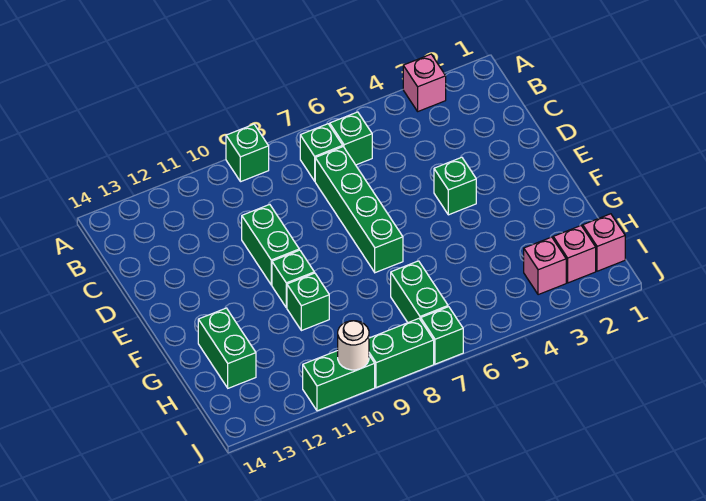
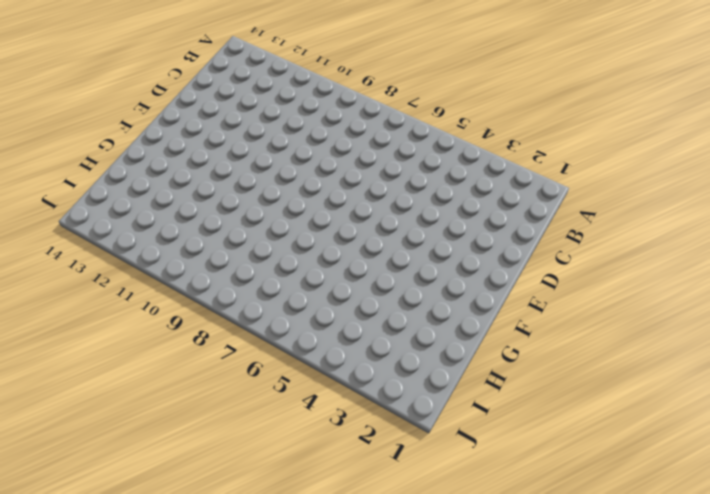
none -> pink brick A3 level 1
none -> green brick A9 level 1
none -> green brick B6 level 1

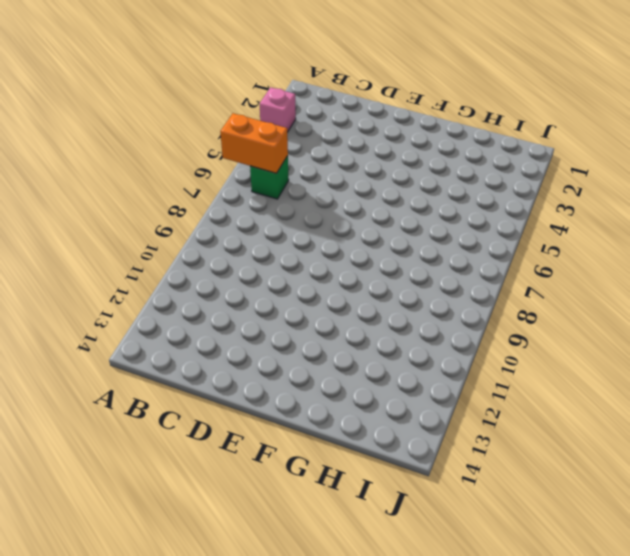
orange brick A6:B6 level 2 -> none
none -> green brick A9 level 1
none -> green brick B7 level 1
none -> green brick C7:F7 level 1

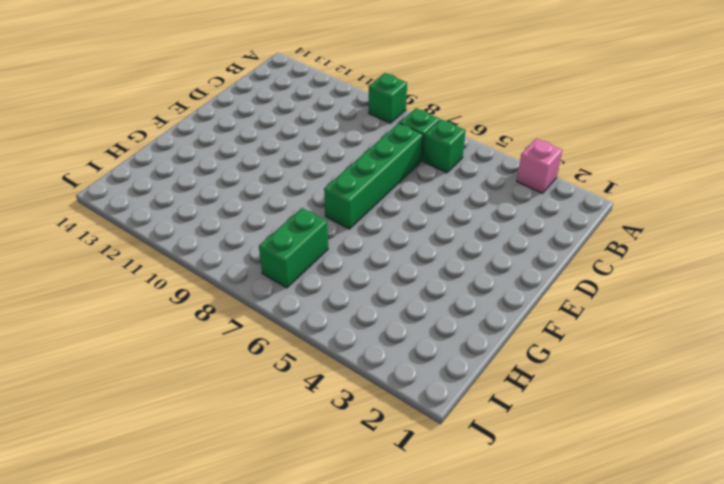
none -> green brick D10:E10 level 1
none -> green brick E4 level 1
none -> green brick F10 level 1

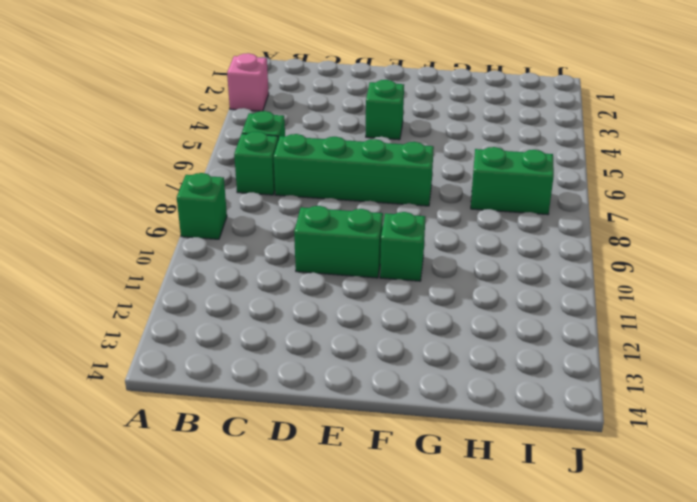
none -> green brick G10 level 1
none -> green brick G13:H13 level 1
none -> pink brick I1 level 1

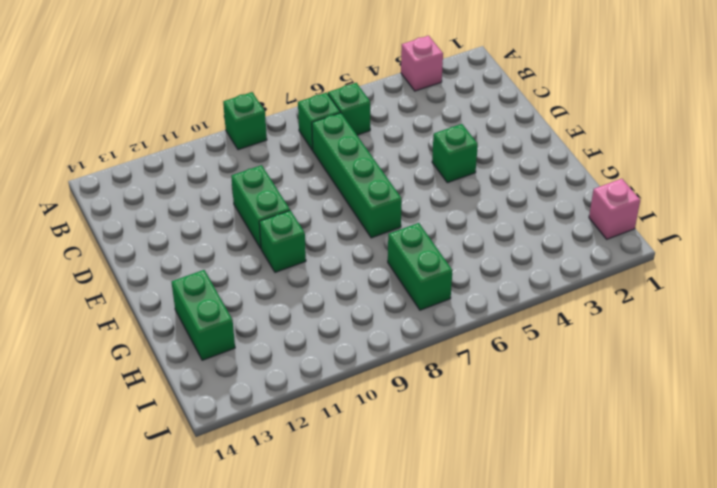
none -> green brick G10 level 1
none -> pink brick I2 level 1
none -> pink brick I3 level 1

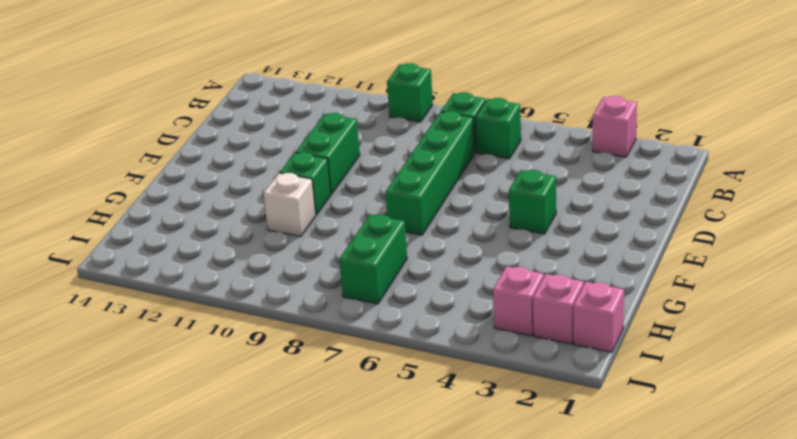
white brick G10 level 1 -> green brick G10 level 1
none -> green brick G13:H13 level 1
none -> green brick J7 level 1
none -> green brick J8:J9 level 1

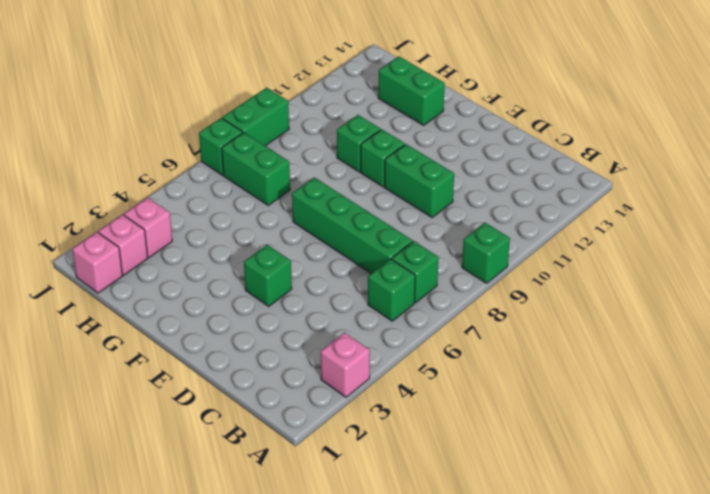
none -> green brick J10:J11 level 1
none -> white round brick J10 level 2

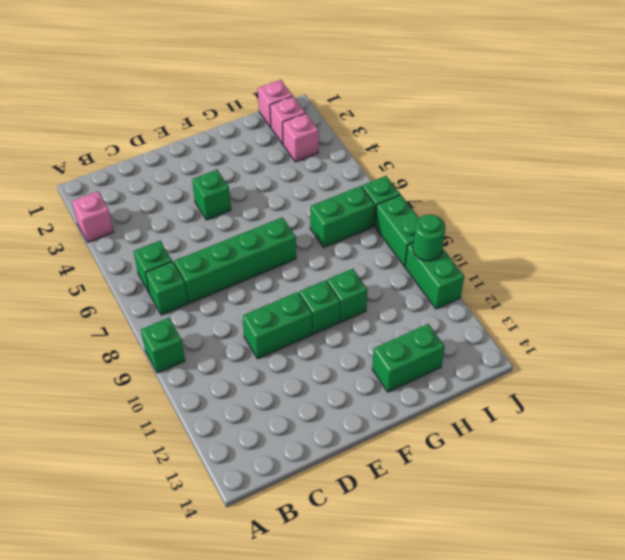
green round brick J10 level 2 -> white round brick J10 level 2

